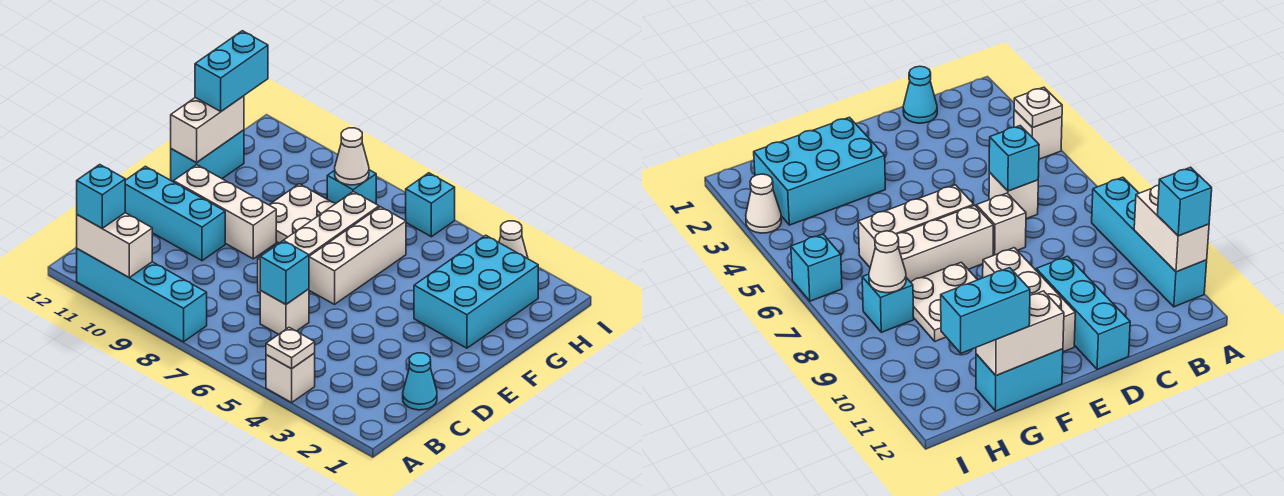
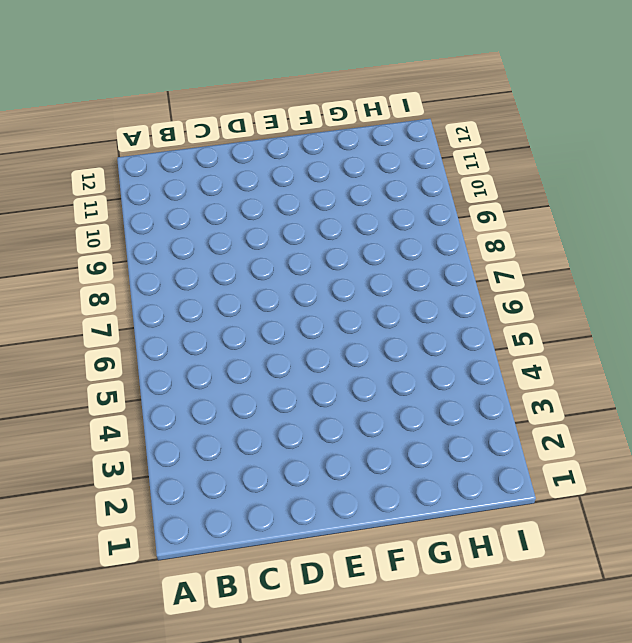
none -> white brick A4 level 1
none -> cyan brick A8:A11 level 1
none -> cyan cone C1 level 1

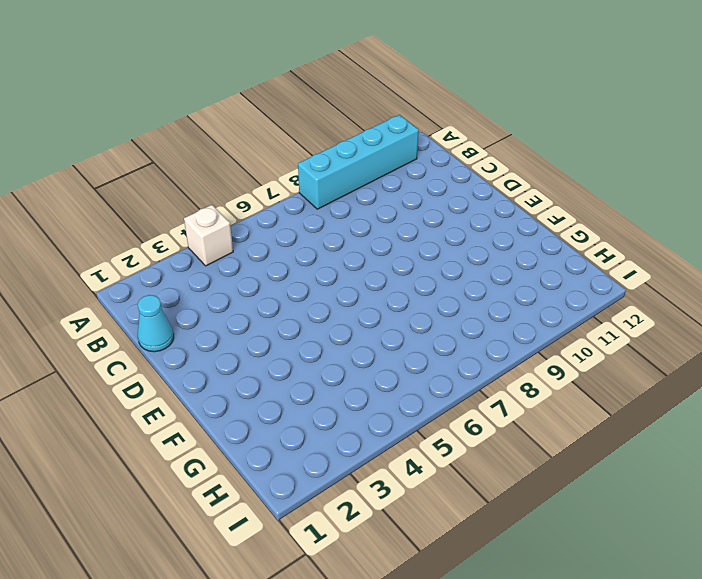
none -> white brick C6 level 1
none -> white brick D7 level 1
none -> cyan brick D10:D12 level 1

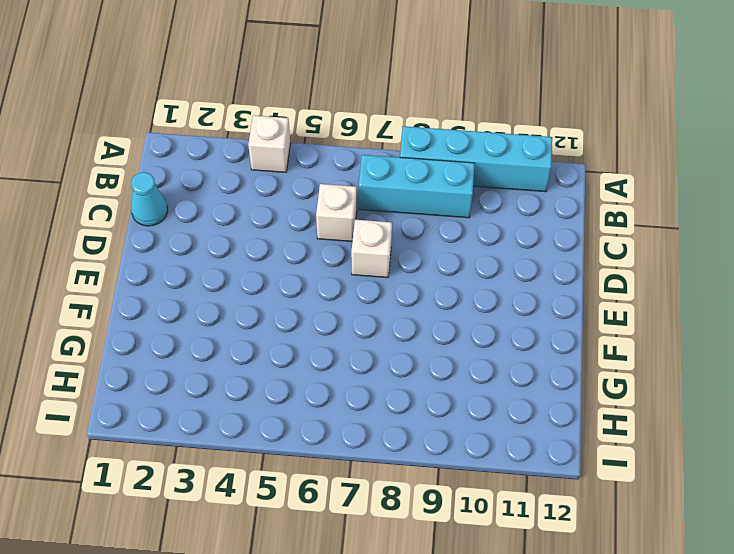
cyan brick B7:B9 level 1 -> cyan brick D10:D12 level 1
none -> white brick E6:G6 level 1
none -> white brick E7:G7 level 1
none -> white brick E9:E11 level 1

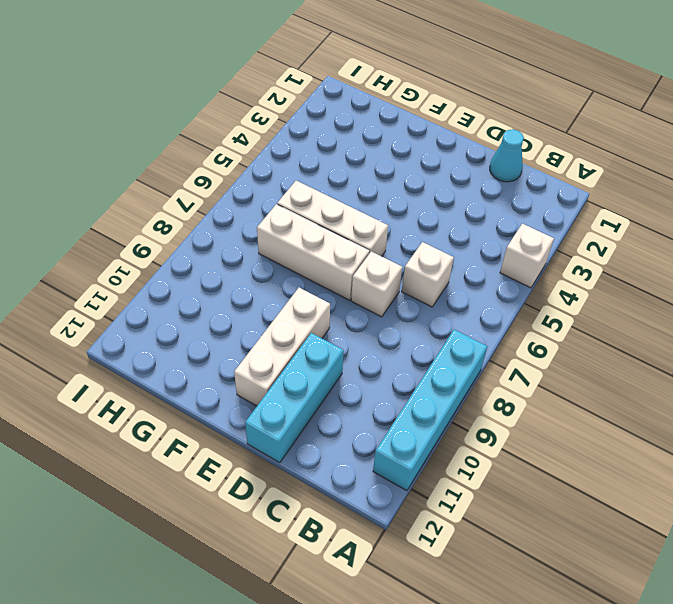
none -> cyan brick F2:H3 level 1
none -> white plate F8:G9 level 1
none -> cyan brick F12:G12 level 1

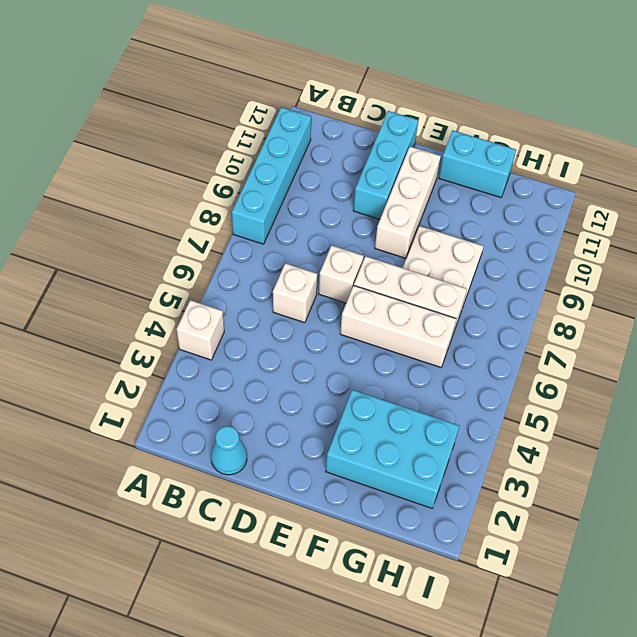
none -> cyan brick H8 level 1
none -> white cone I3 level 1
none -> cyan brick I6 level 1

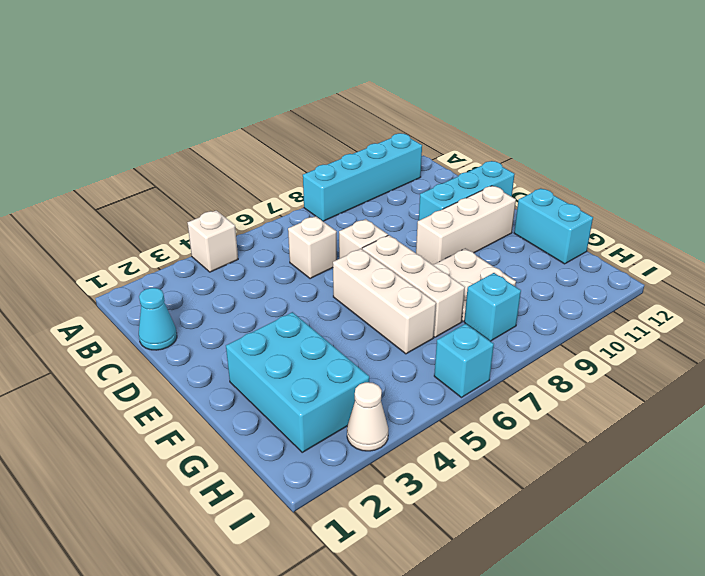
none -> white plate A4 level 2
none -> white brick A10:A11 level 2
none -> cyan brick C6 level 2

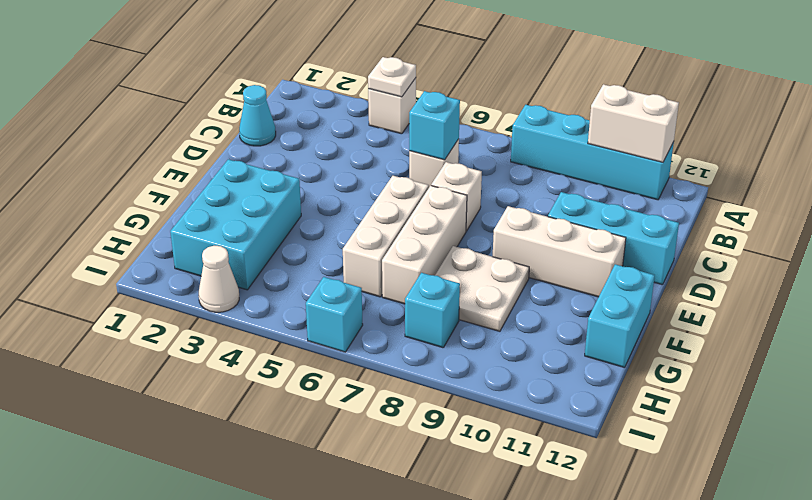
none -> white brick F12:G12 level 2
none -> white cone H8 level 2
none -> cyan brick A11 level 3

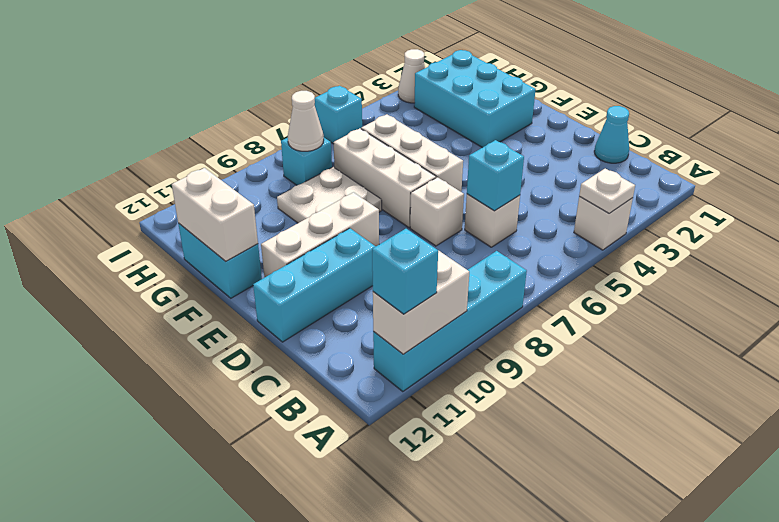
none -> cyan brick G12:H12 level 3

